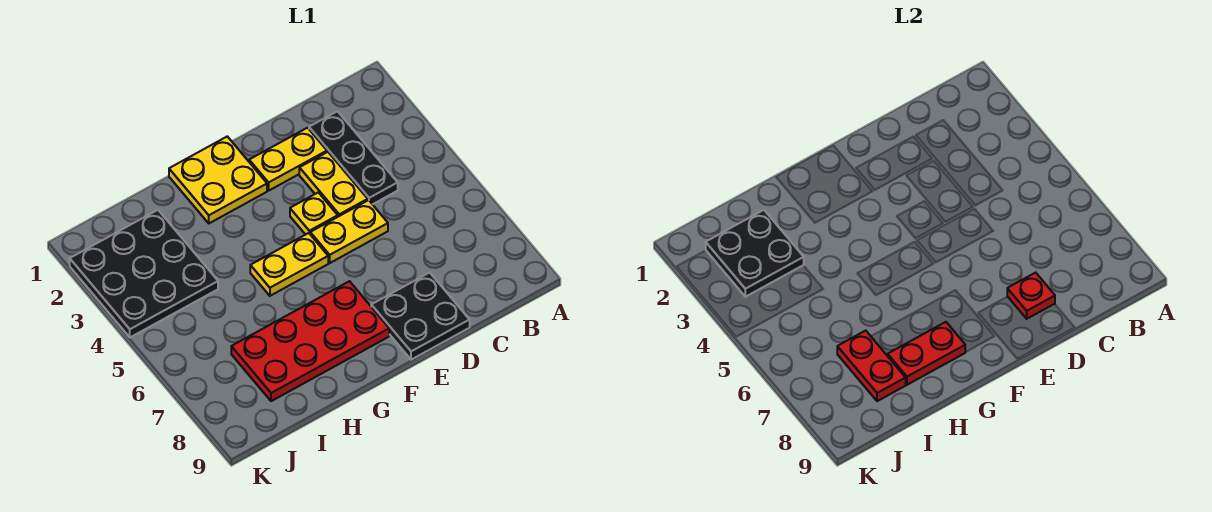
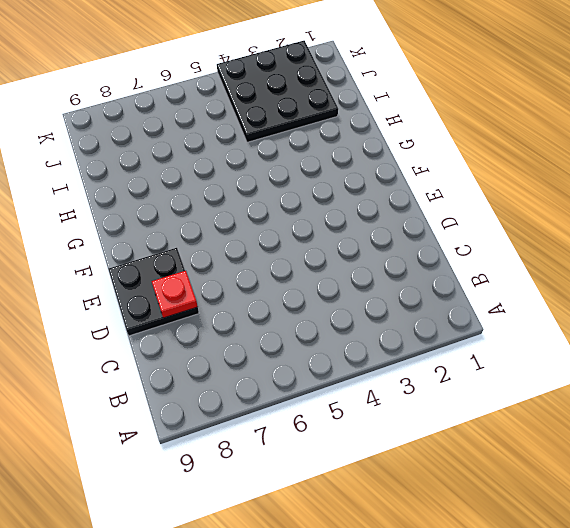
none -> black plate C2:C4 level 1
none -> yellow plate D2:E2 level 1
none -> yellow plate D3:D4 level 1

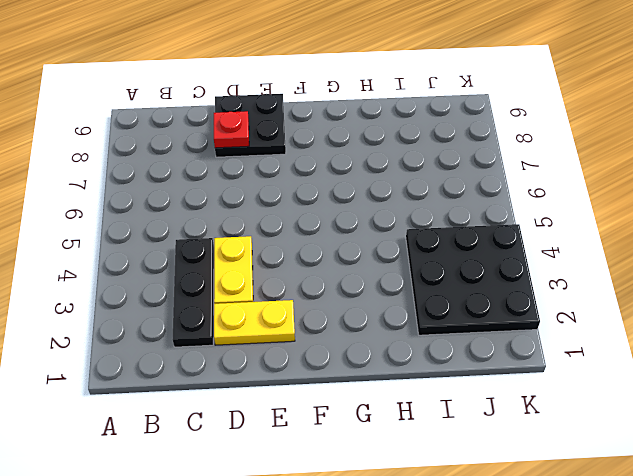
none -> yellow plate D5:E5 level 1
none -> yellow plate E4 level 1
none -> yellow plate F1:G2 level 1

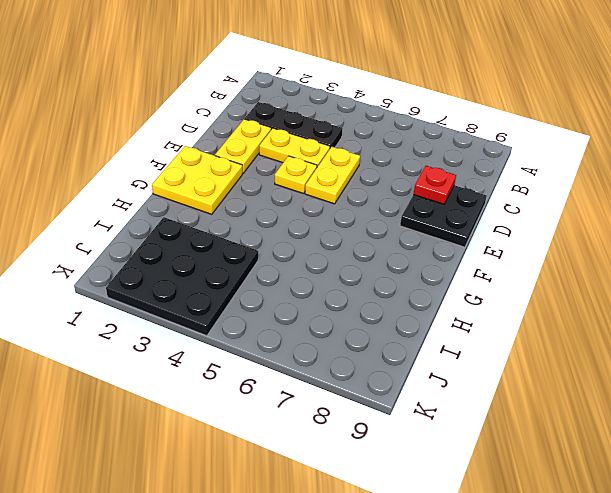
none -> yellow plate F5:G5 level 1
none -> red plate F7:I8 level 1
none -> red plate G8:H8 level 2

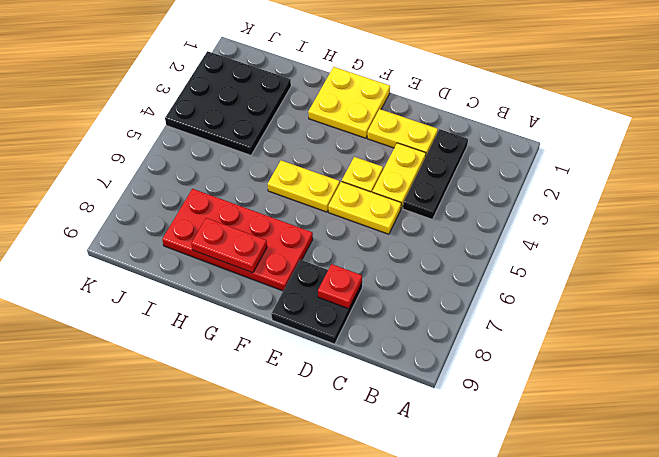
none -> black plate I2:J3 level 2
none -> red plate I7:I8 level 2

